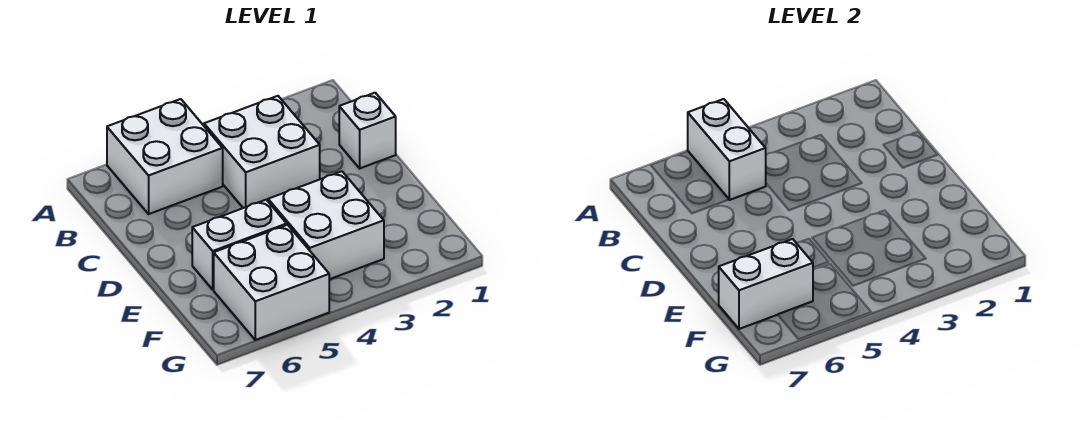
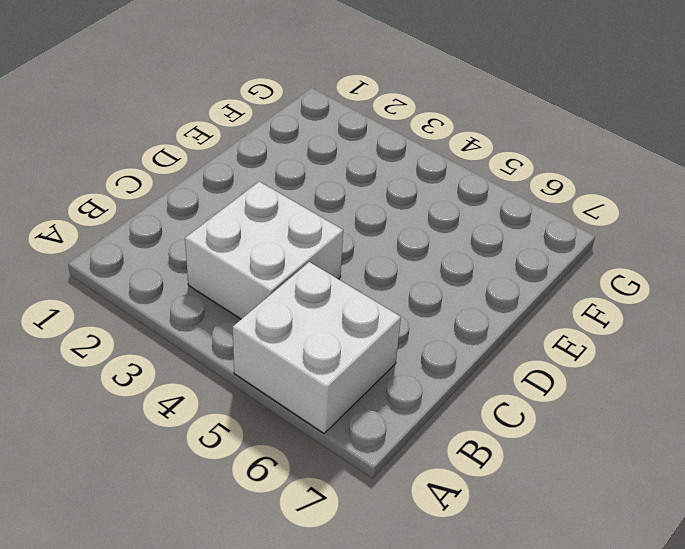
none -> white brick C1 level 1
none -> white brick E3:F4 level 1

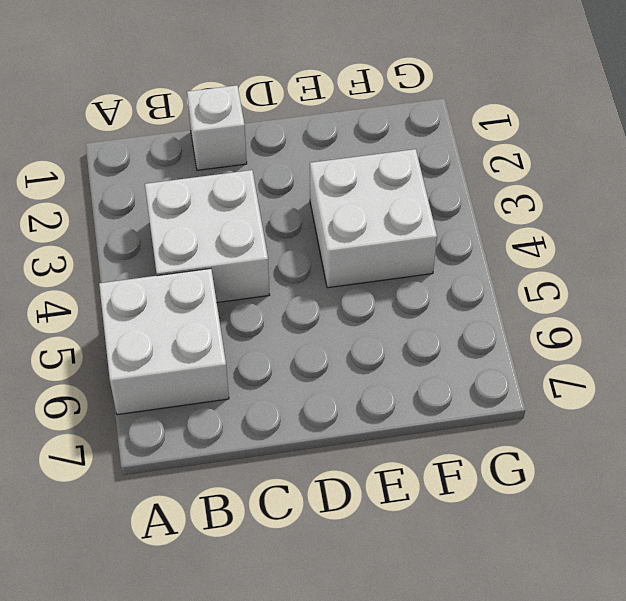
none -> white brick E5:E6 level 1
none -> white brick F5:G6 level 1

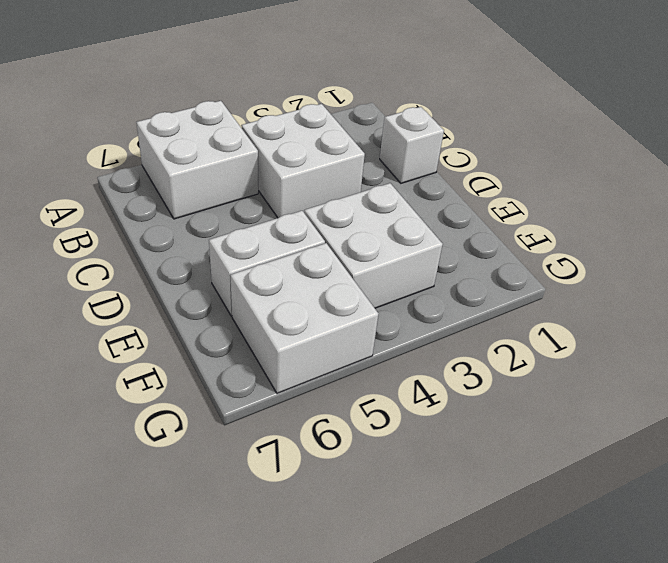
none -> white brick A5:B5 level 2
none -> white brick F6:F7 level 2

